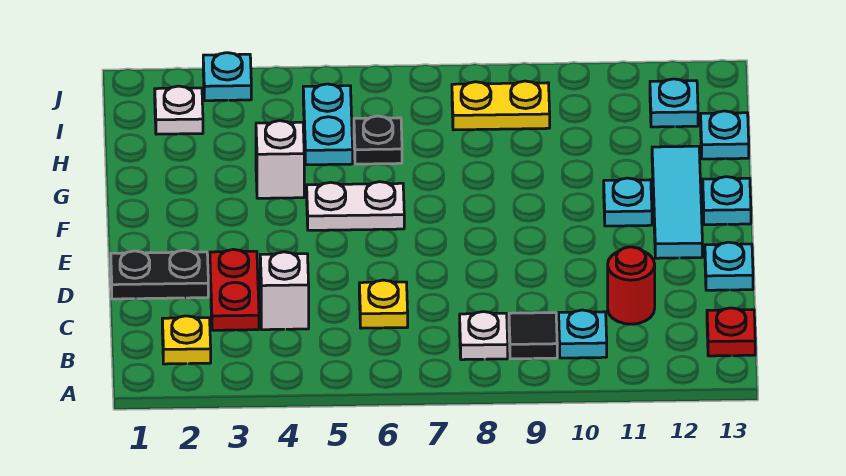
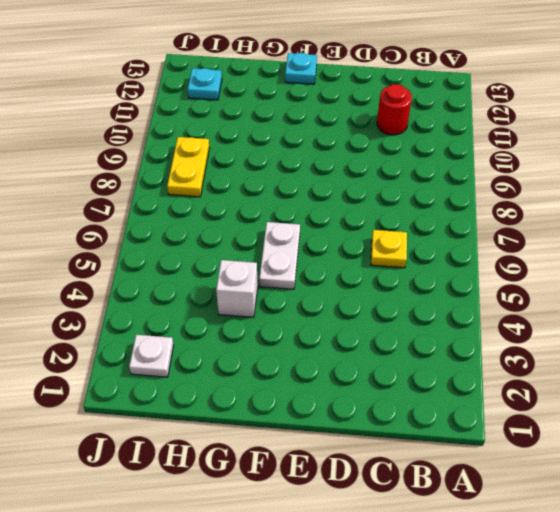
none -> yellow plate B2 level 1
none -> white plate B8 level 1
none -> black tile B9 level 1

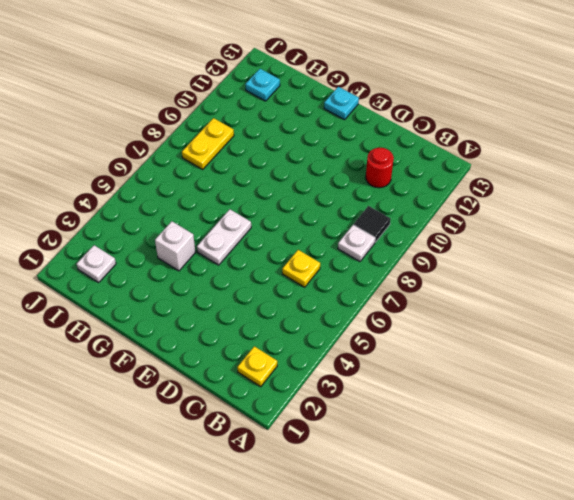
none -> cyan plate B10 level 1
none -> red plate B13 level 1
none -> red plate C3:D3 level 1

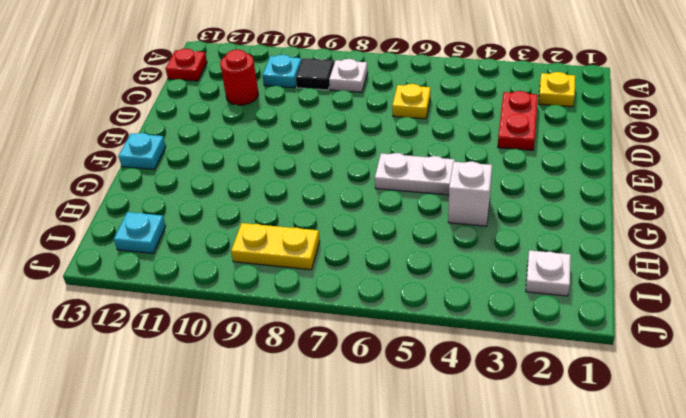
none -> white brick C4 level 1
none -> black plate D1:D2 level 1
none -> cyan plate D13 level 1

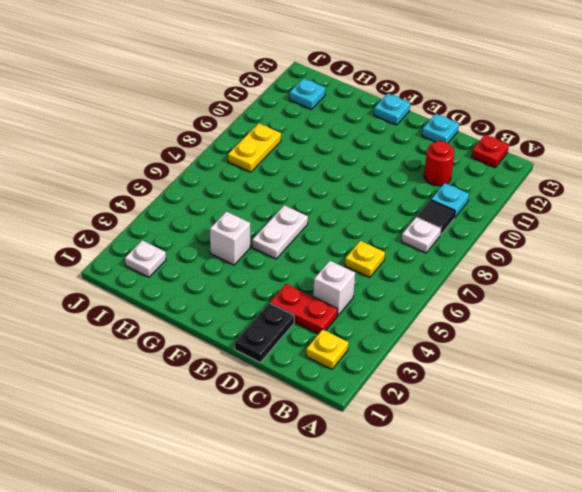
none -> cyan tile E12:G12 level 1
none -> cyan plate F11 level 1
none -> cyan plate H5:I5 level 1

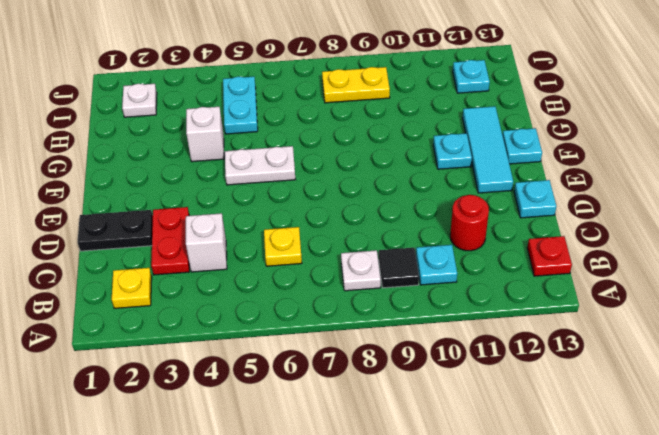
none -> black plate H6 level 1
none -> cyan plate H13 level 1
none -> cyan plate J3 level 1

